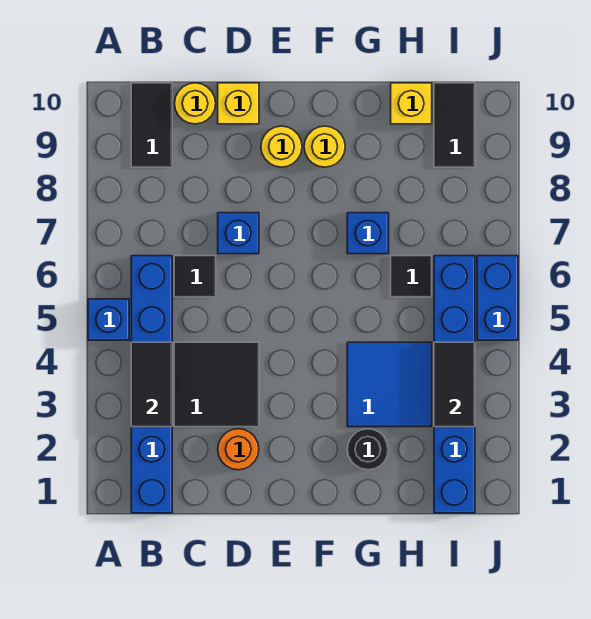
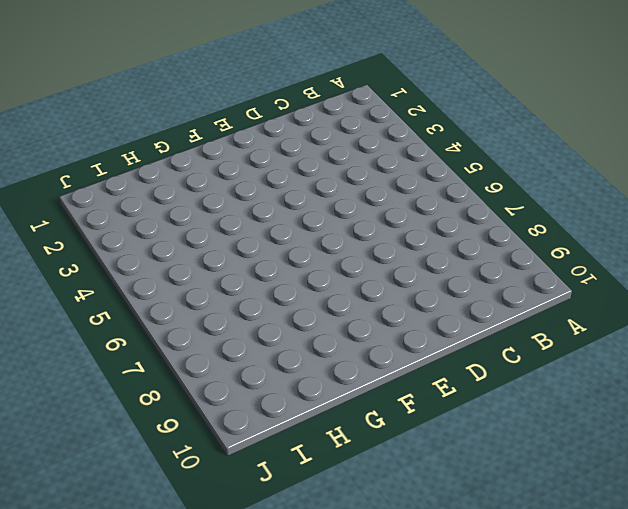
none -> blue brick A5 level 1
none -> blue brick B1:B6 level 1
none -> black tile B9:B10 level 1

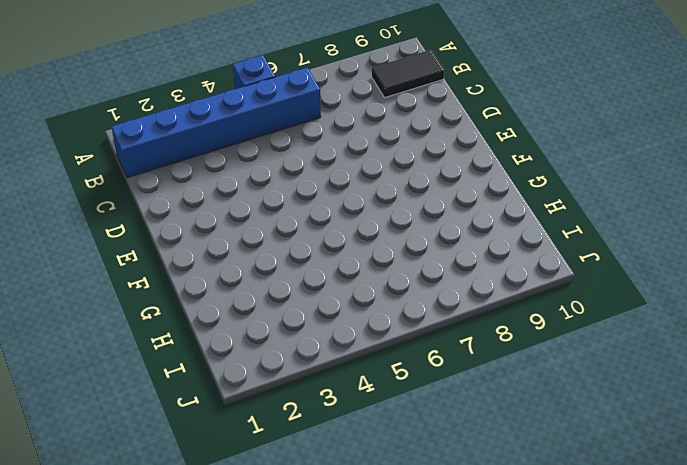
none -> black tile C3:D4 level 1
none -> black tile C6 level 1
none -> yellow round brick C10 level 1

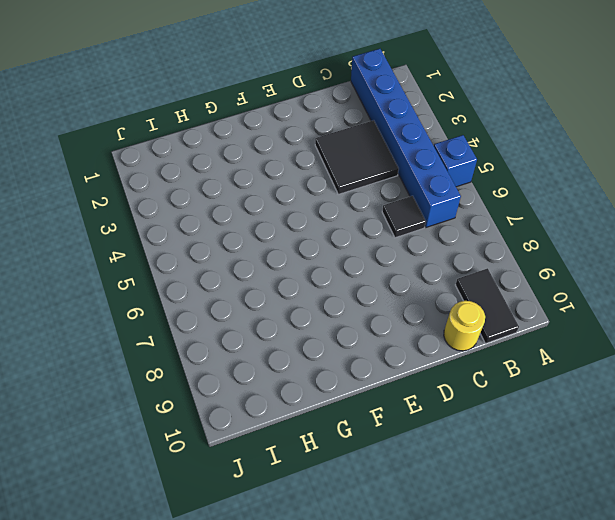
none -> orange round brick D2 level 1
none -> blue brick D7 level 1
none -> yellow brick D10 level 1

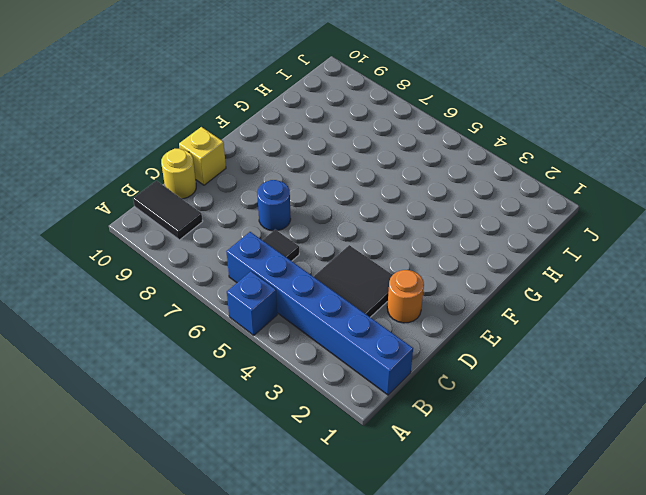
blue round brick D7 level 1 -> blue brick D7 level 1
none -> yellow round brick E9 level 1
none -> yellow round brick F9 level 1
none -> black round brick G2 level 1

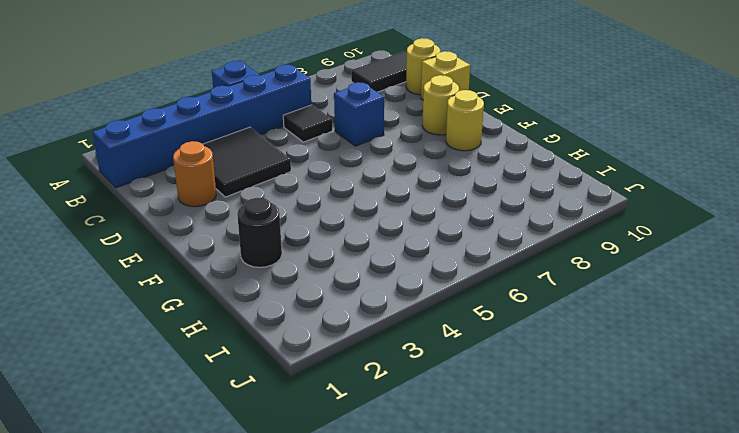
none -> blue tile G3:H4 level 1
none -> blue brick G7 level 1
none -> black tile H6 level 1

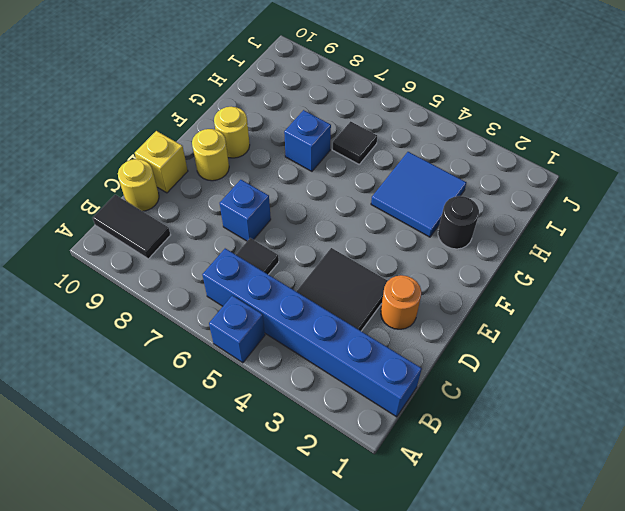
none -> yellow brick H10 level 1
none -> blue brick I1:I6 level 1
none -> black tile I9:I10 level 1

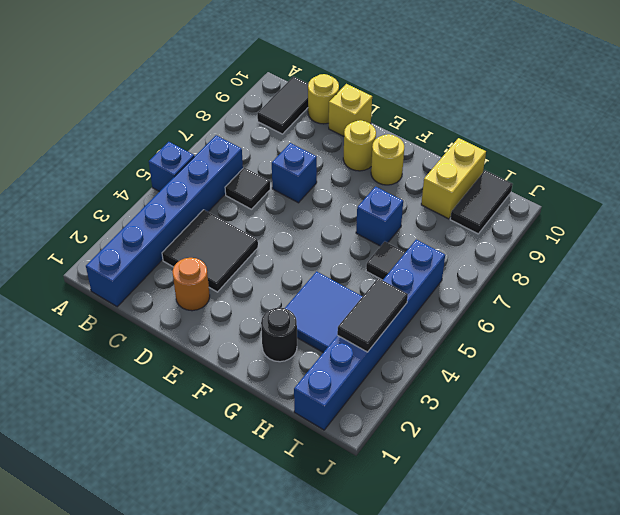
yellow brick H9:H10 level 1 -> yellow brick H10 level 1
none -> blue brick J5:J6 level 1
none -> black tile B3:B4 level 2

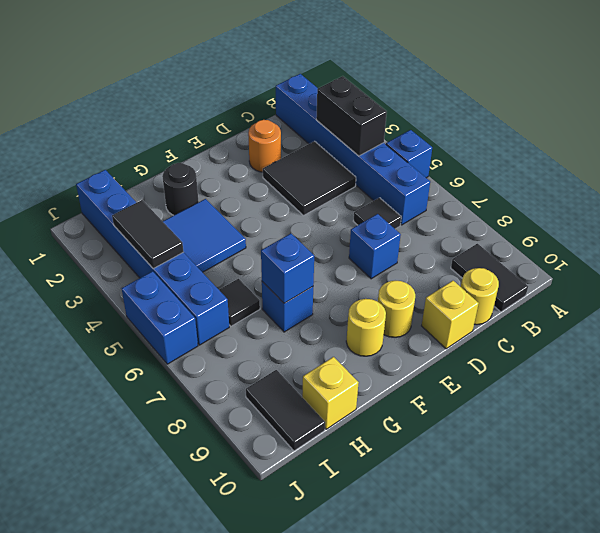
black brick B3:B4 level 2 -> black tile B3:B4 level 2
blue brick G7 level 2 -> none

